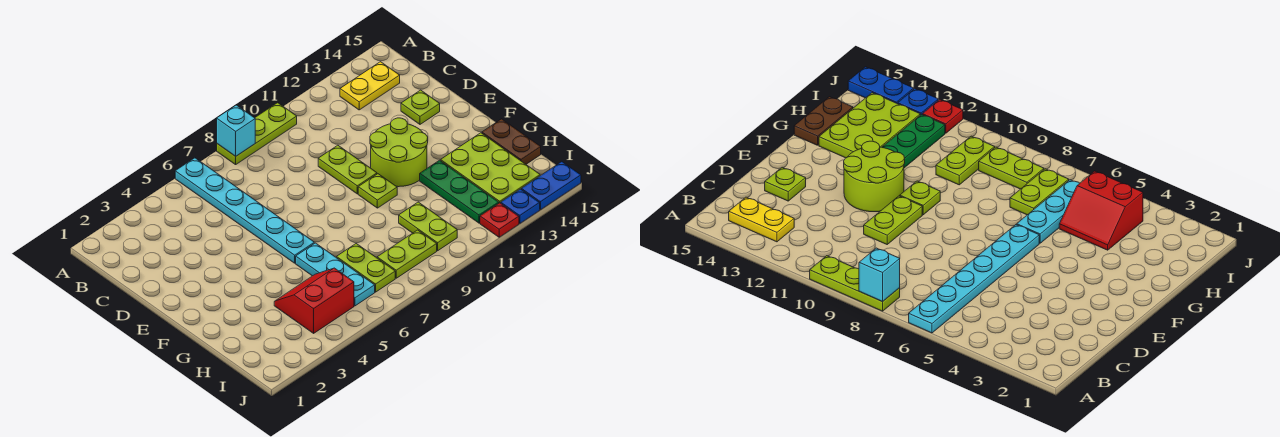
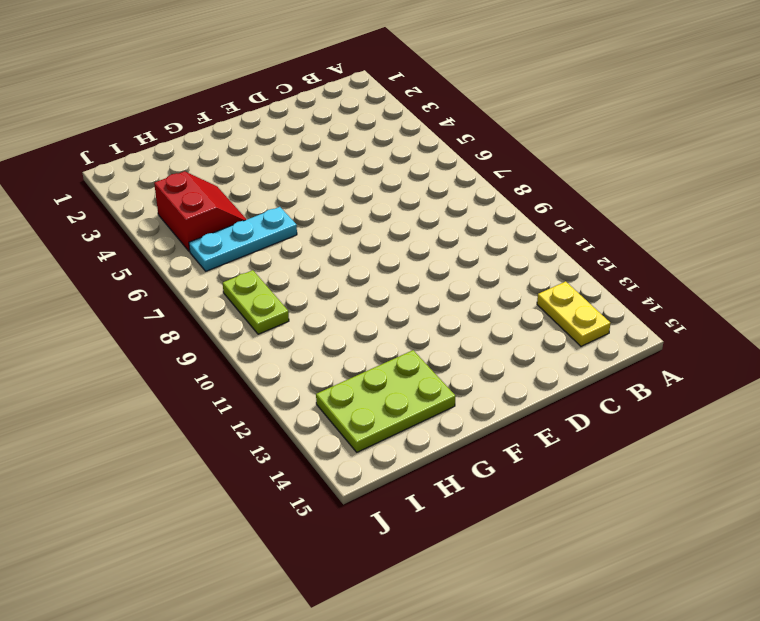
none -> cyan plate A6:F6 level 1
none -> lime plate A8:A10 level 1
none -> lime plate D10:E10 level 1

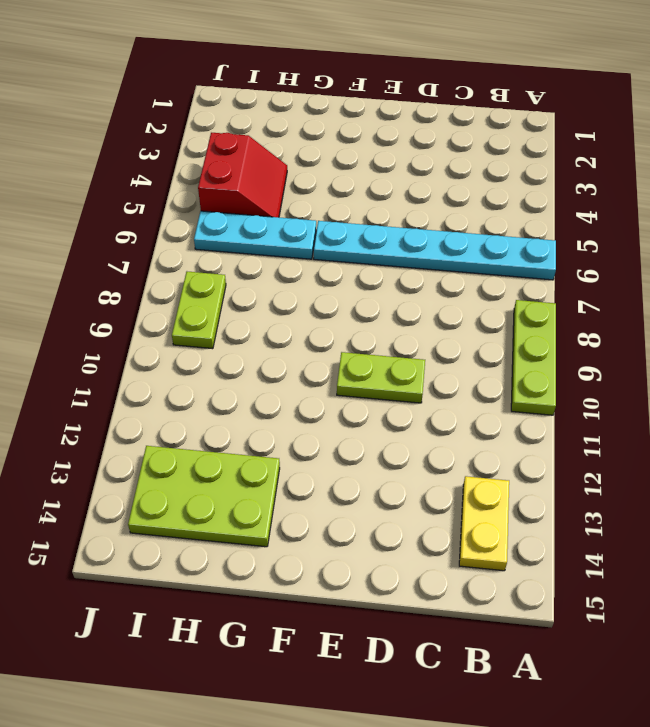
none -> lime plate D14 level 1
none -> lime round brick E11:F12 level 1
none -> lime plate F10 level 1

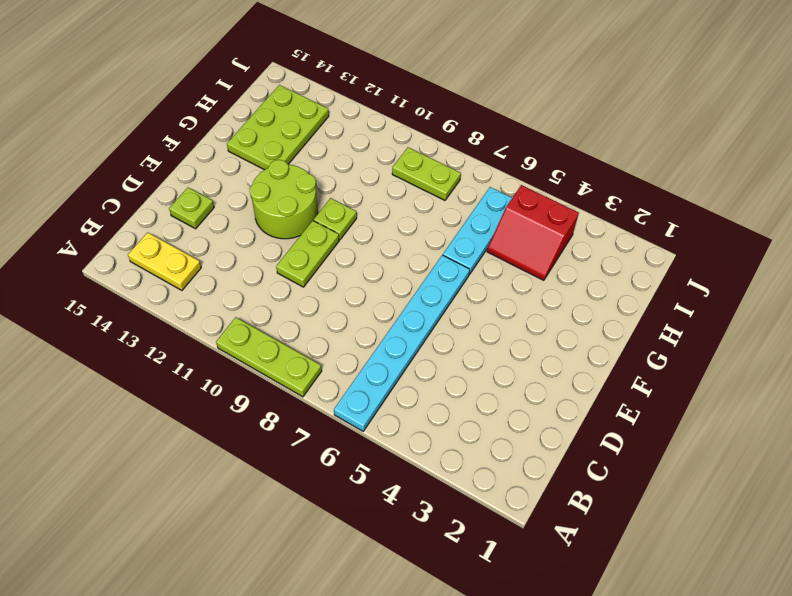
none -> green plate G12:I12 level 1
none -> brown plate G15:H15 level 1
none -> lime plate H7:I7 level 1

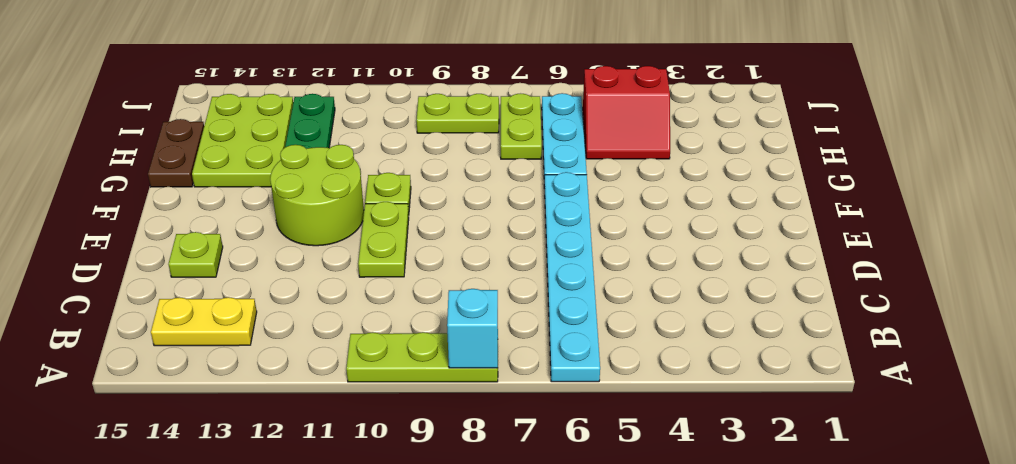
none -> lime plate H10:I10 level 1
none -> red plate J12 level 1
none -> blue plate J13 level 1

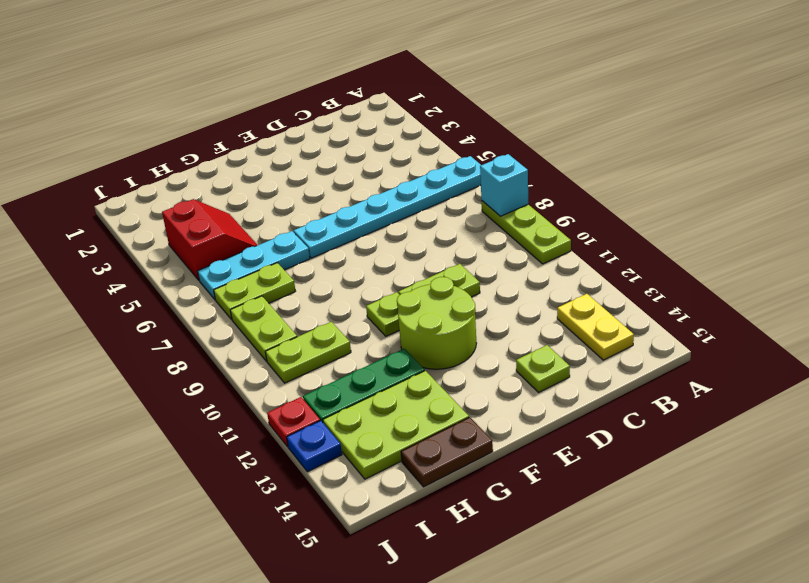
none -> blue plate J14:J15 level 1

